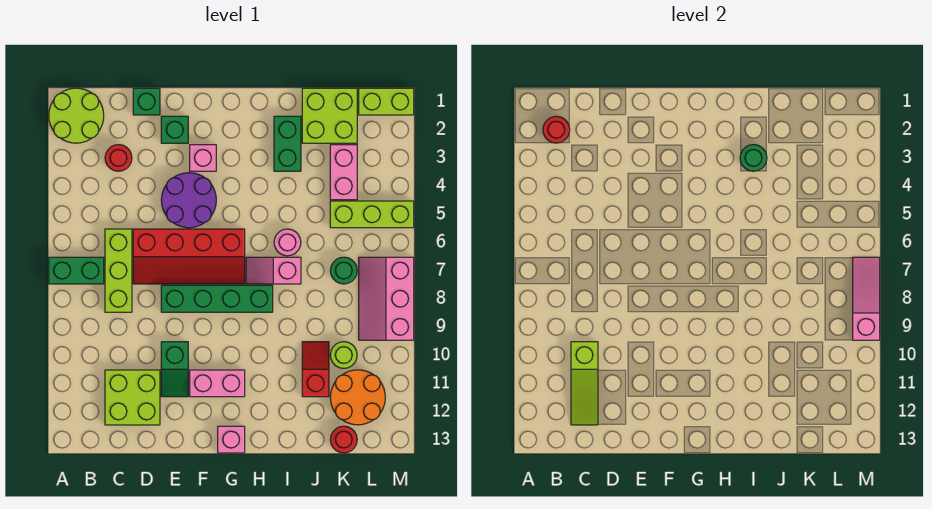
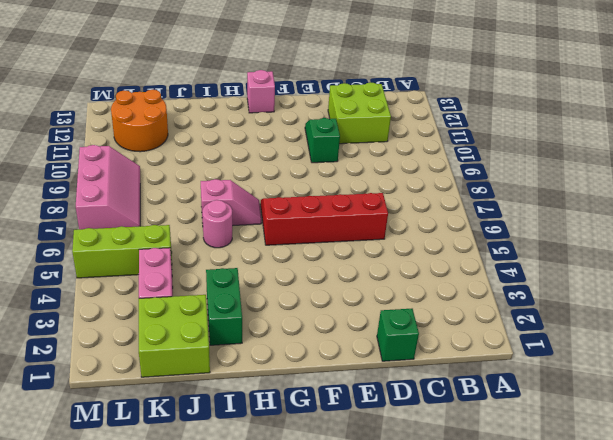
none -> lime round brick A1:B2 level 1
none -> green brick A7:B7 level 1
none -> red round brick C3 level 1
none -> lime brick C6:C8 level 1

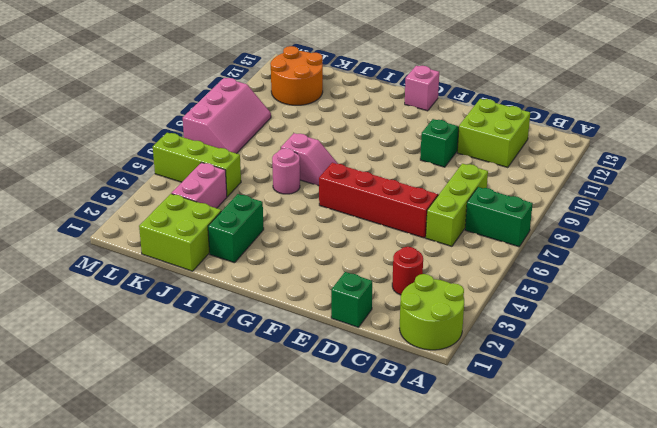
none -> green brick E2 level 1
none -> purple round brick E4:F5 level 1
none -> green brick E8:H8 level 1
none -> pink brick F3 level 1

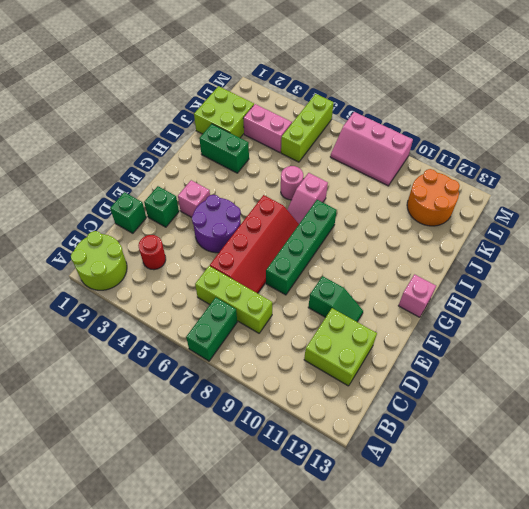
none -> pink brick F11:G11 level 1
none -> red slope J10:J11 level 1 top 11
none -> green round brick K7 level 1
none -> lime round brick K10 level 1

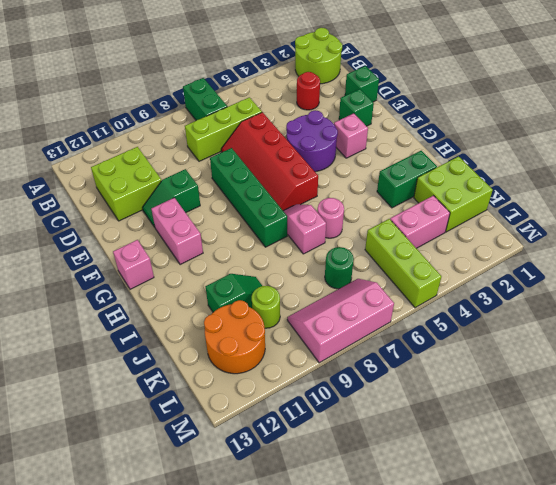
green slope J10:J11 level 1 top 11 -> red slope J10:J11 level 1 top 11
none -> red round brick K13 level 1
none -> lime brick L1:M1 level 1
none -> red round brick B2 level 2
none -> lime slope C10:C12 level 2 top 10

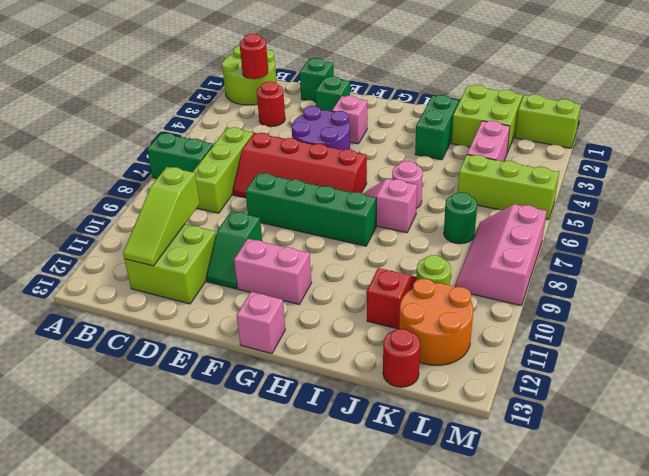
none -> green round brick I3 level 2
none -> pink slope M7:M9 level 2 top 9

